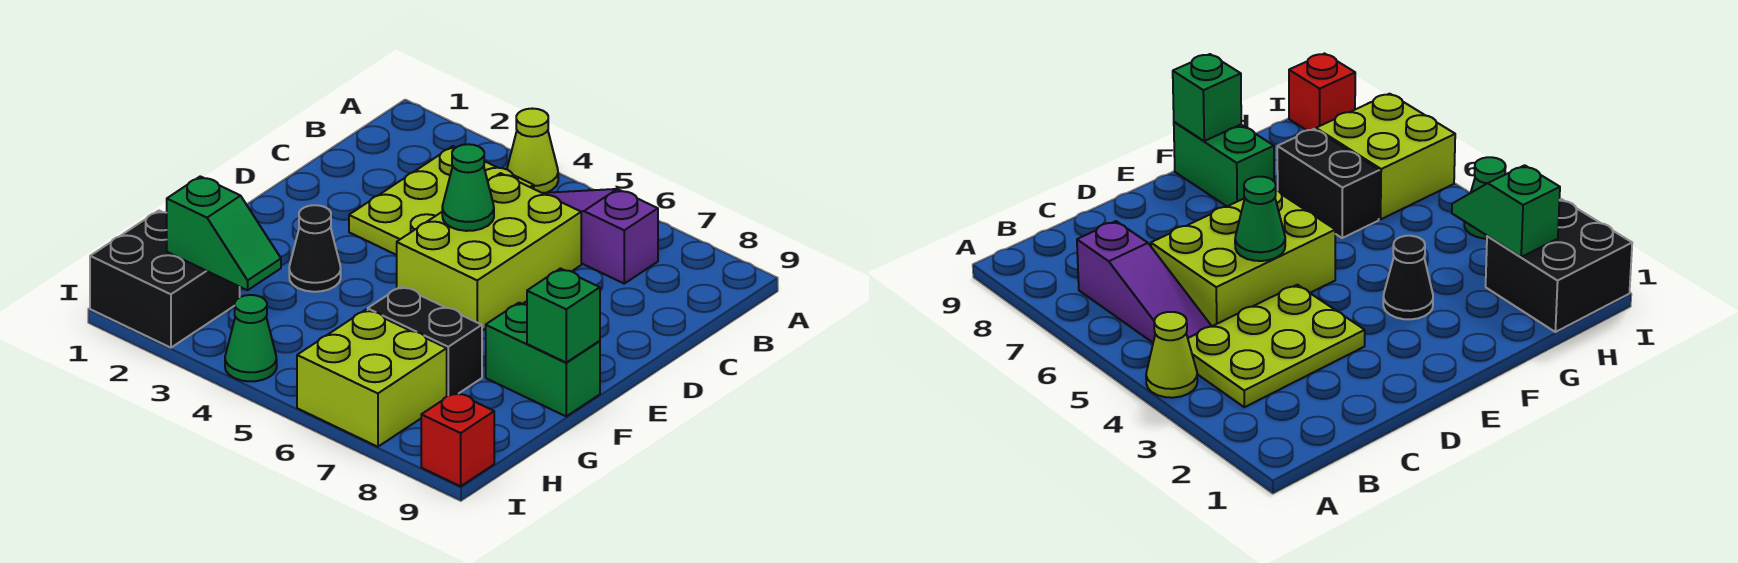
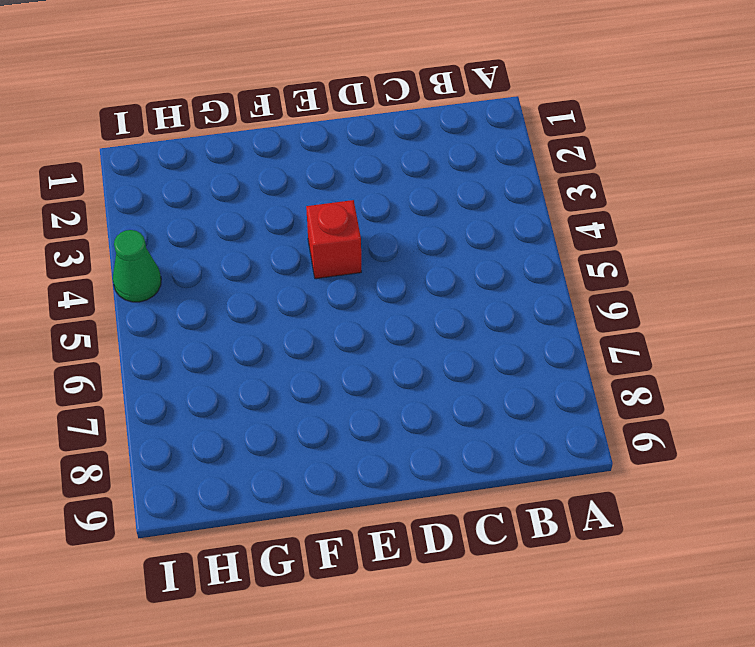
red brick E4 level 1 -> red brick I9 level 1
none -> lime cone A4 level 1
none -> lime plate B3:D4 level 1
none -> purple slope B5:B7 level 1 top 7

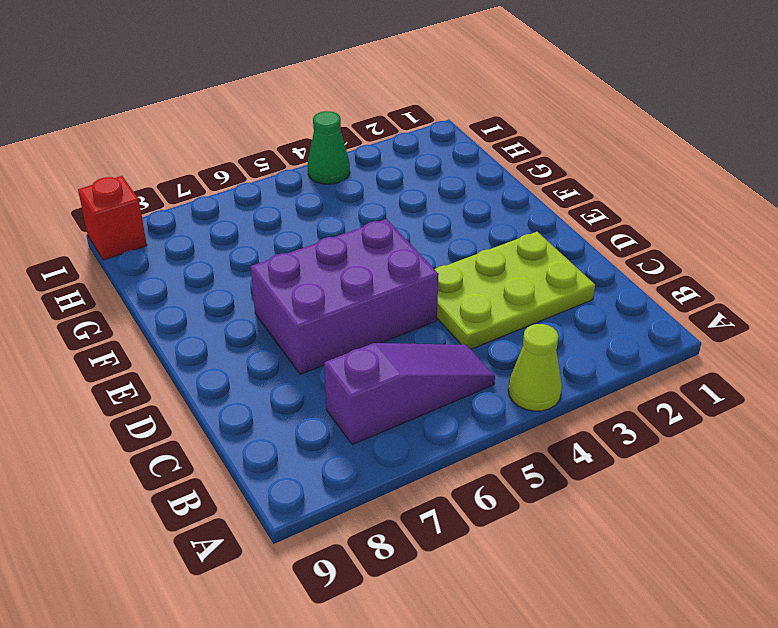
lime plate C2:D4 level 1 -> lime plate B3:D4 level 1
purple brick D5:E7 level 1 -> lime brick C5:E6 level 1
none -> black cone F3 level 1
none -> green brick F8:F9 level 1
none -> black brick G6:G7 level 1

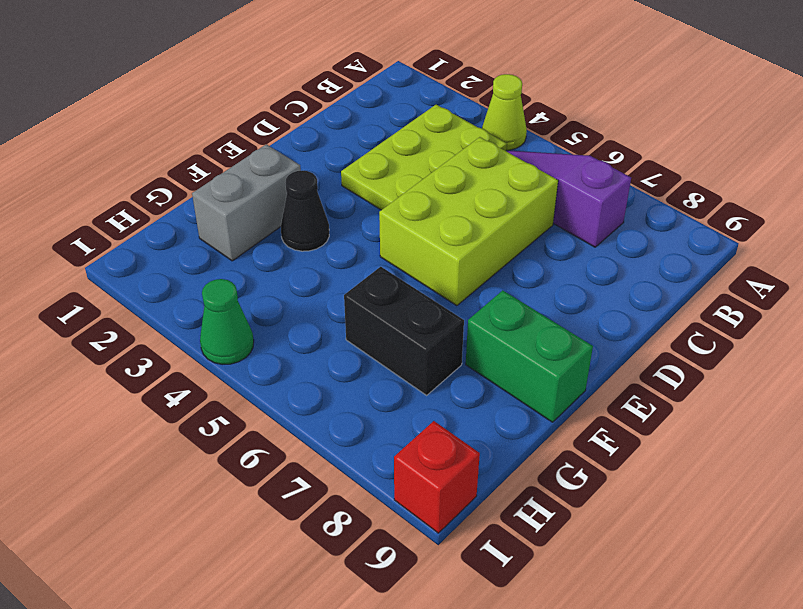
grey brick F2:G2 level 1 -> none
none -> black brick H1:I2 level 1
none -> lime brick H6:I7 level 1
none -> green cone D5 level 2

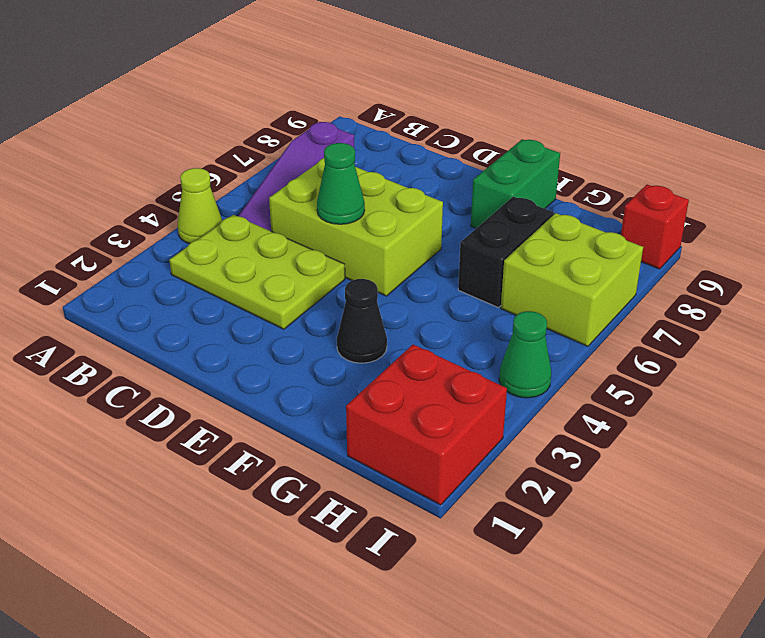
red brick H1:I2 level 1 -> black brick H1:I2 level 1
none -> green brick F9 level 2
none -> green slope H2:H3 level 2 top 2

